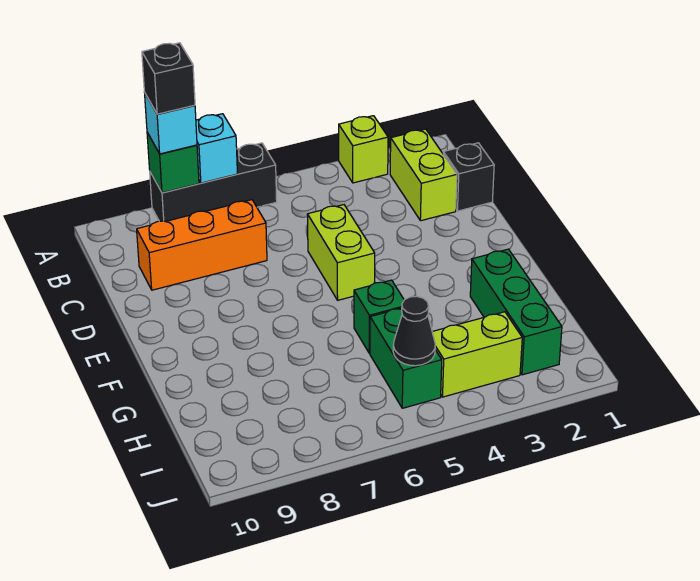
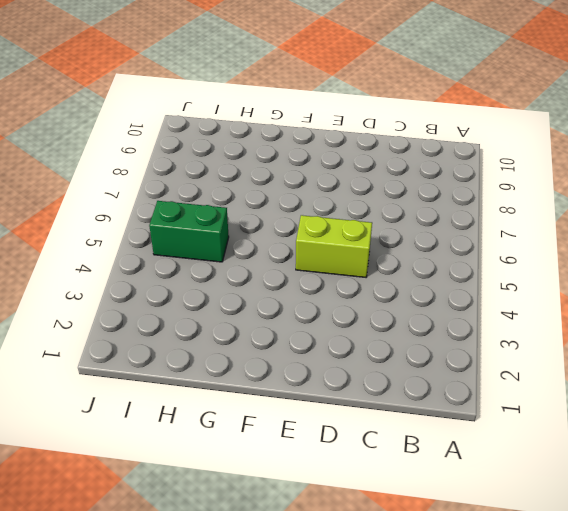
none -> lime brick A3 level 1
none -> black brick A6:A8 level 1
none -> lime brick B2:C2 level 1

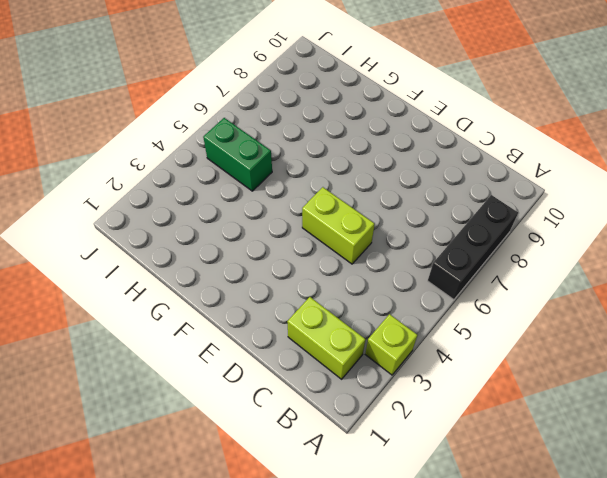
none -> black brick C1 level 1
none -> orange brick C7:C9 level 1
none -> green brick G2:I2 level 1

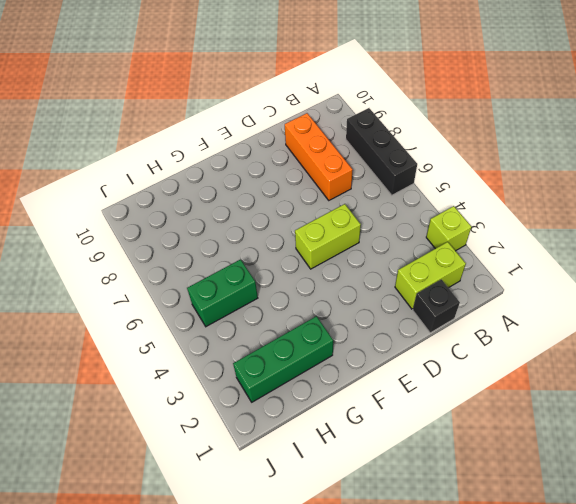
none -> green brick G5 level 1
none -> lime brick I3:I4 level 1
none -> cyan brick A7 level 2

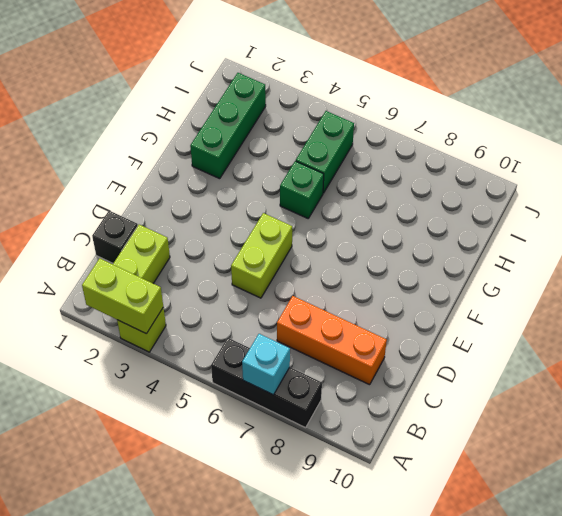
lime brick A2:A3 level 2 -> lime brick I3:I4 level 1
none -> green brick A8 level 2
none -> black cone I5 level 2
none -> cyan brick A8 level 3

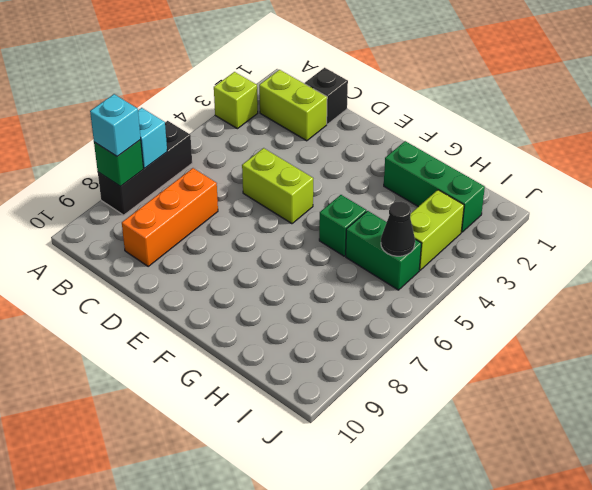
none -> black brick A8 level 4

